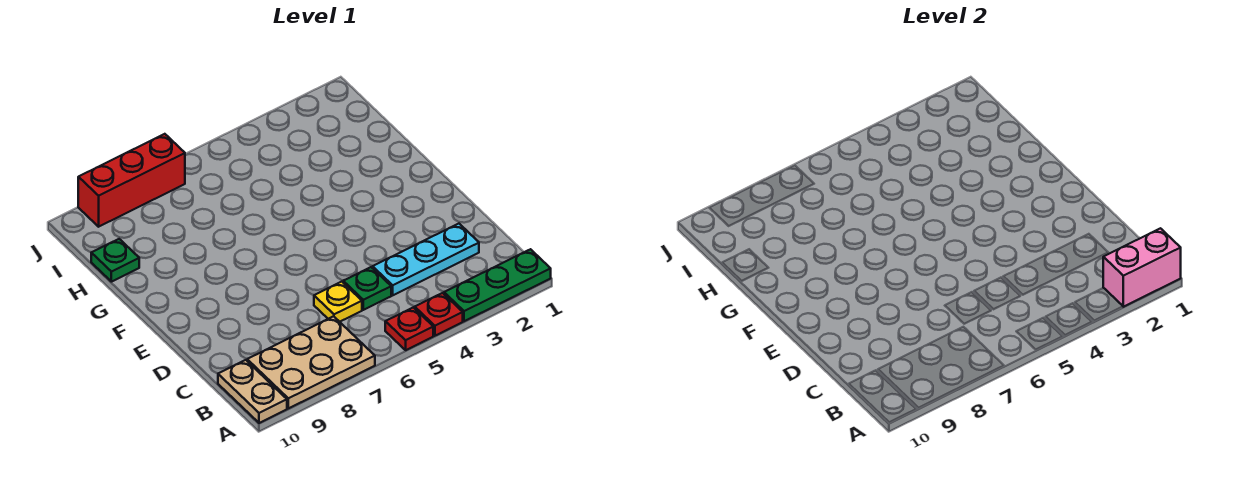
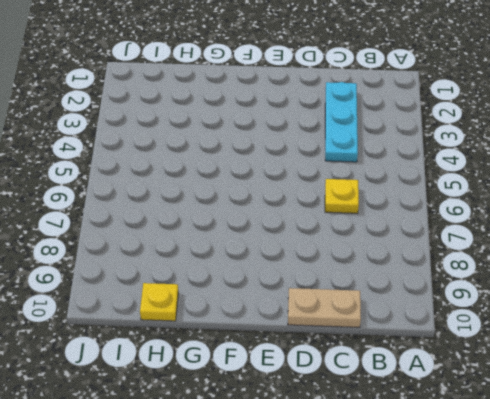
tan plate C10:D10 level 1 -> tan plate A10:B10 level 1
yellow plate H10 level 1 -> green plate H10 level 1
none -> green plate A1:A3 level 1
none -> red plate A4 level 1

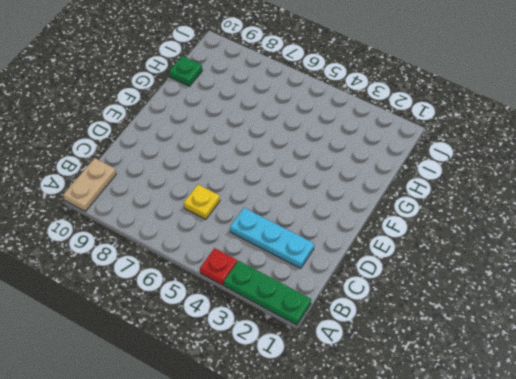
none -> red plate A5 level 1
none -> tan plate A7:B9 level 1

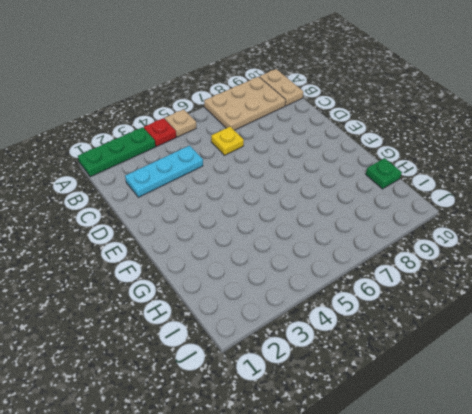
tan plate A5 level 1 -> red plate A5 level 1
none -> green plate C5 level 1
none -> red brick J7:J9 level 1

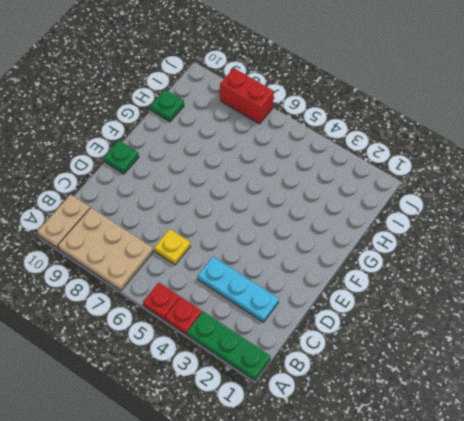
green plate E10 level 1 -> green plate C5 level 1
red brick J7:J8 level 1 -> red brick J7:J9 level 1
none -> pink brick A1:A2 level 2

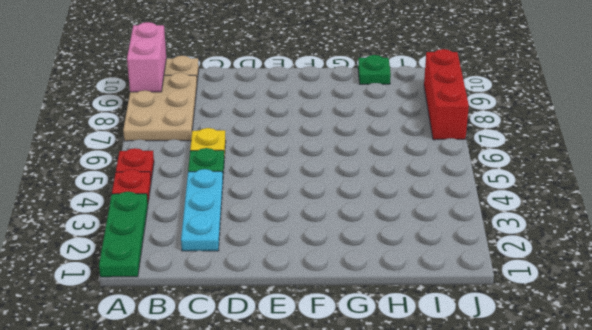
pink brick A9:A10 level 2 -> pink brick A1:A2 level 2

